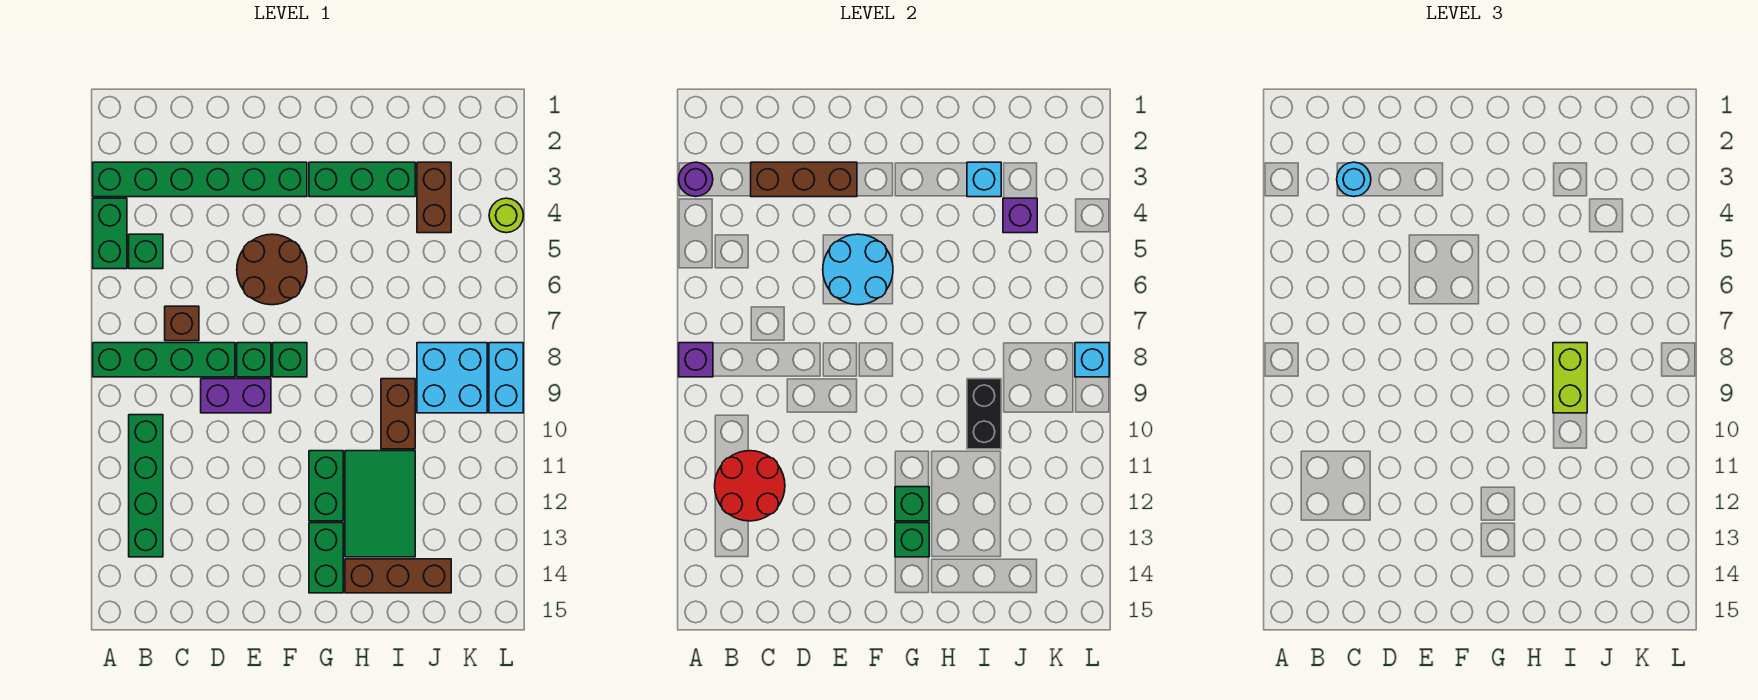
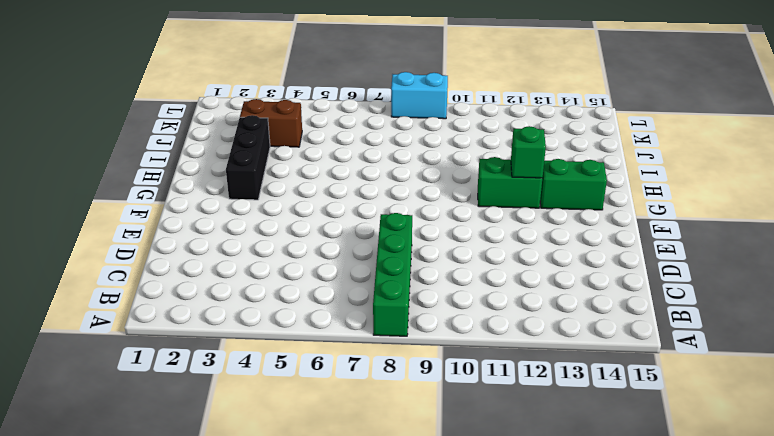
black brick G3:I3 level 1 -> green brick G3:I3 level 1
none -> green brick A3:F3 level 1
none -> green brick A4:A5 level 1
none -> green brick B5 level 1
none -> green brick B10:B13 level 1

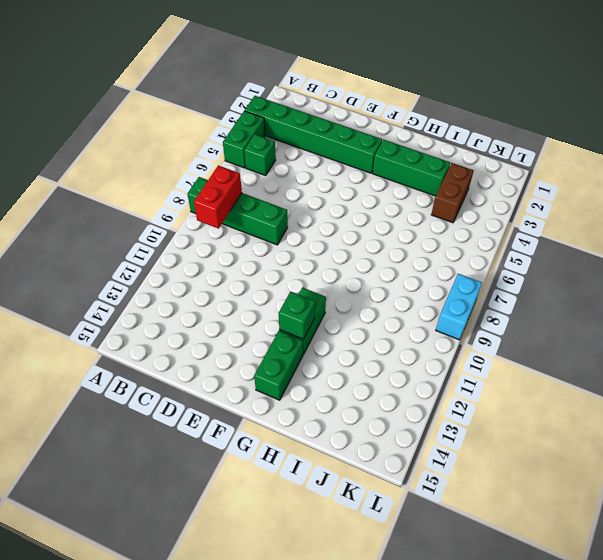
red brick B8:B9 level 2 -> none
none -> green brick B10:B13 level 1
none -> brown brick C7 level 1
none -> purple brick D9:E9 level 1
none -> brown round brick E5:F6 level 1

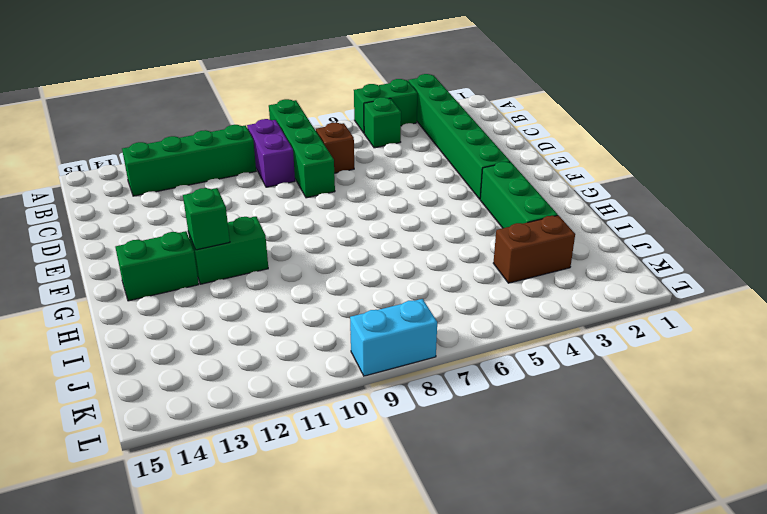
purple brick B9:C9 level 1 -> purple brick D9:E9 level 1
none -> brown round brick E5:F6 level 1
none -> green brick E8 level 1
none -> green brick F8 level 1
none -> green tile H11:I13 level 1

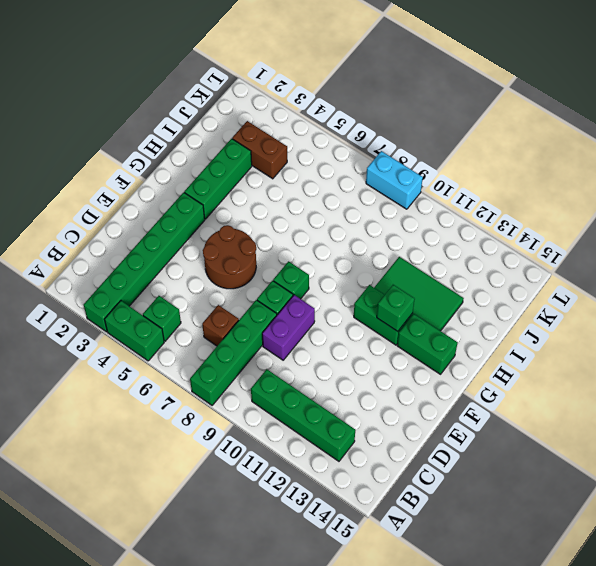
none -> brown brick H14:J14 level 1
none -> brown brick I9:I10 level 1
none -> cyan brick J8:K9 level 1
none -> lime round brick L4 level 1

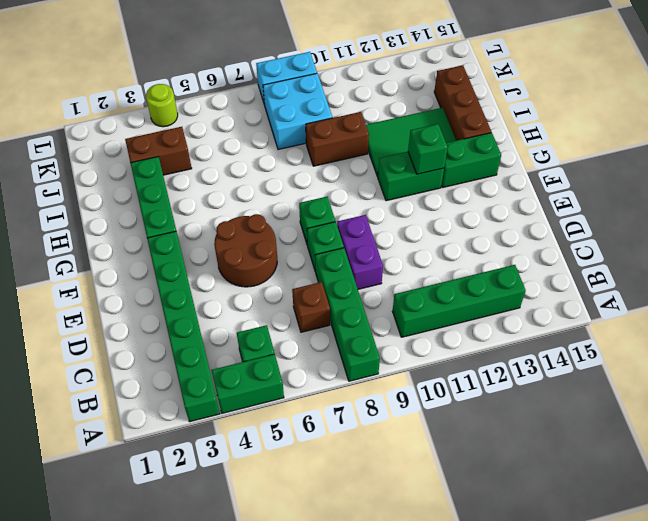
none -> purple round brick A3 level 2
none -> purple brick A8 level 2
none -> red round brick B11:C12 level 2
none -> brown brick C3:E3 level 2

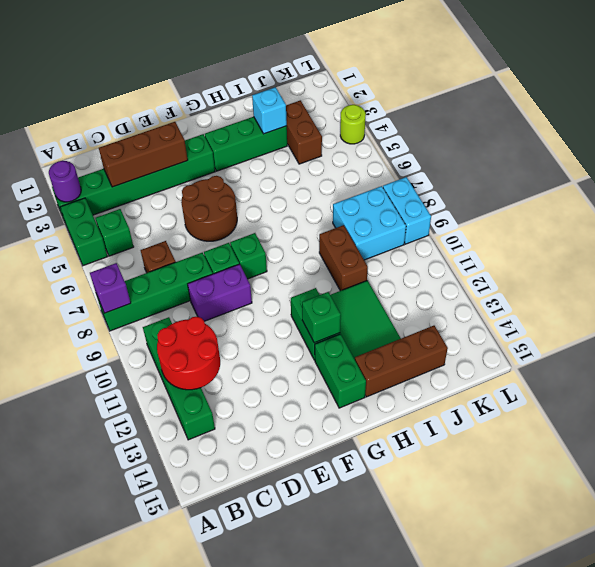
none -> cyan round brick E5:F6 level 2
none -> green brick G13 level 2
none -> black brick I9:I10 level 2
none -> purple brick J4 level 2

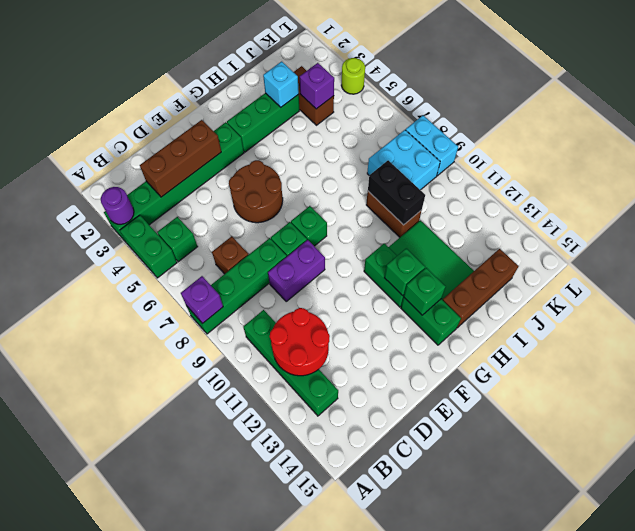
none -> cyan round brick E5:F6 level 2
none -> cyan brick L8 level 2
none -> cyan round brick C3 level 3
none -> lime brick I8:I9 level 3

